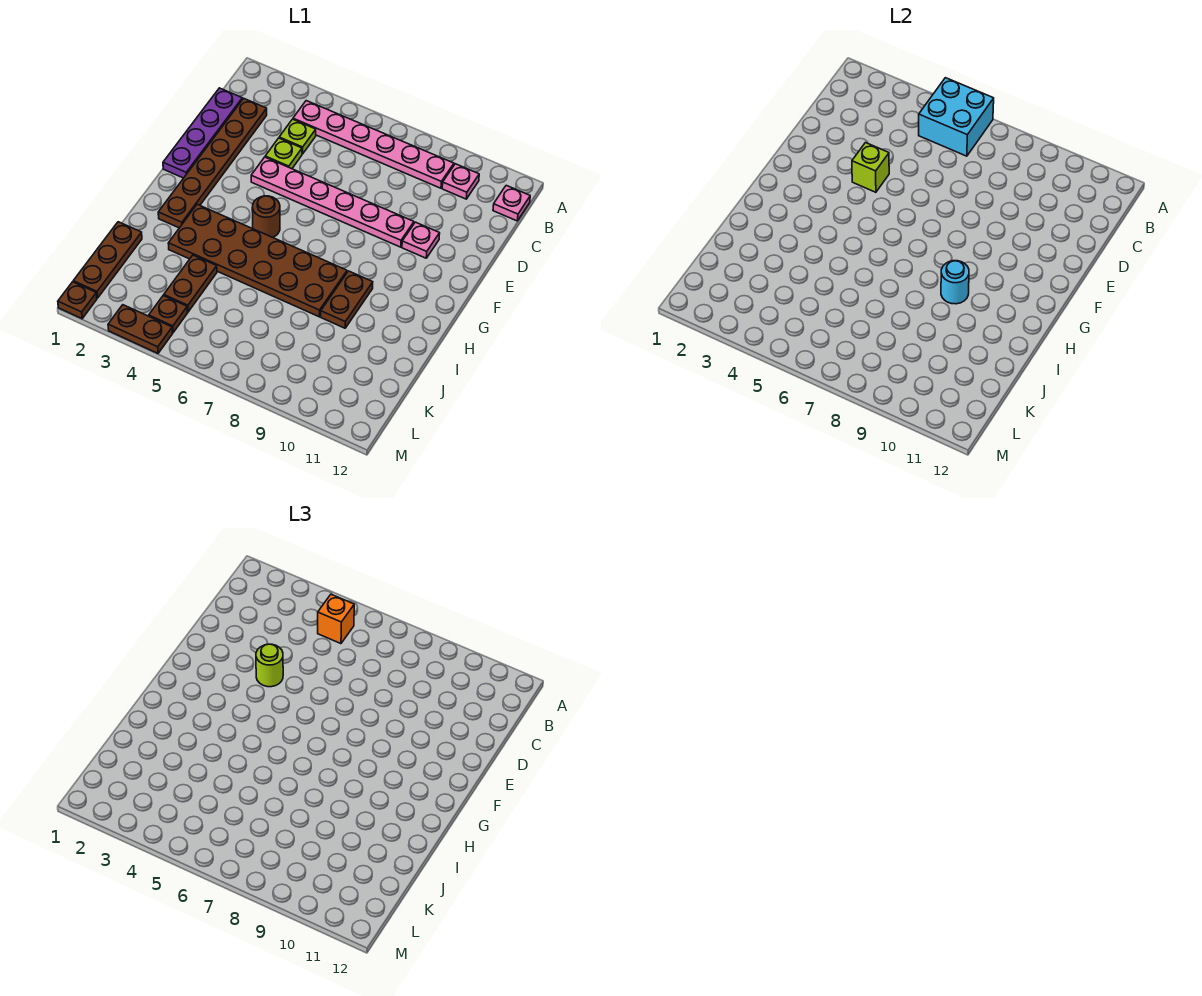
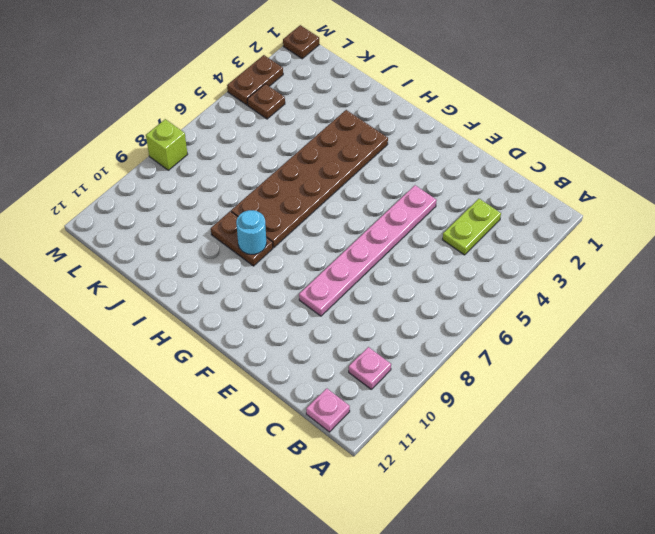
lime plate C3:C4 level 1 -> lime plate C4 level 1
lime brick M8 level 1 -> lime brick E4 level 2
none -> pink plate B4:B9 level 1
none -> purple plate C1:F1 level 1
none -> brown plate C2:H2 level 1

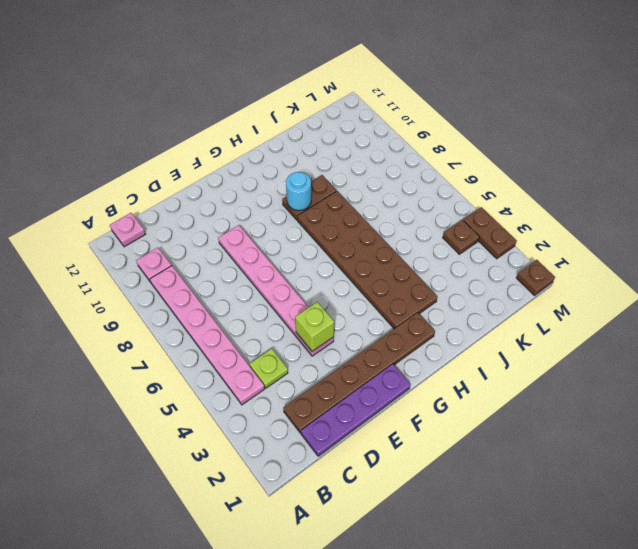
none -> lime plate D4 level 1
none -> pink plate E10 level 1
none -> brown round brick G5 level 1

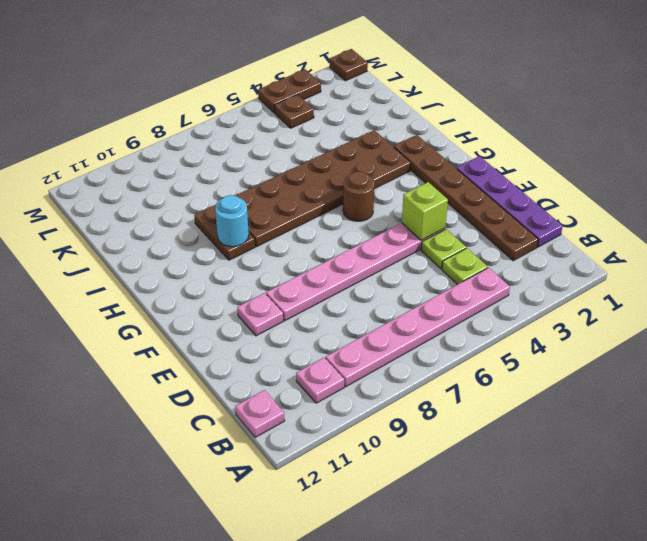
none -> brown plate J1:L1 level 1
none -> brown plate J4:K4 level 1
none -> cyan brick A5:B6 level 2

